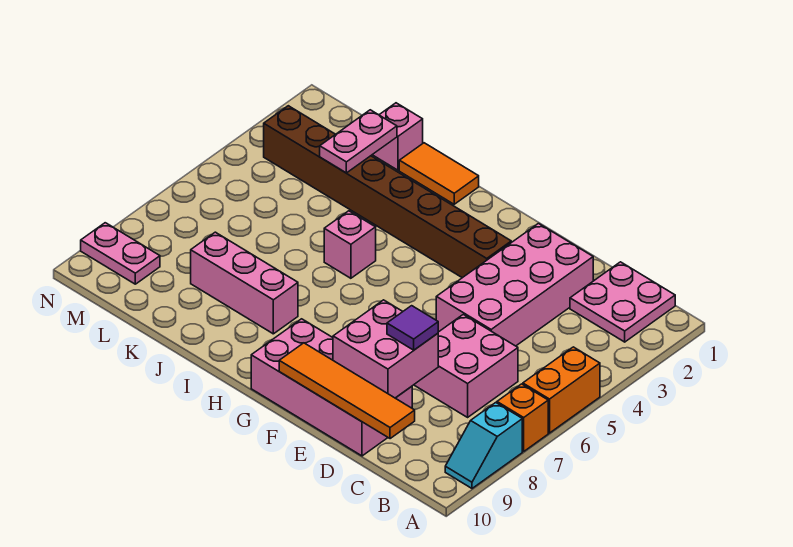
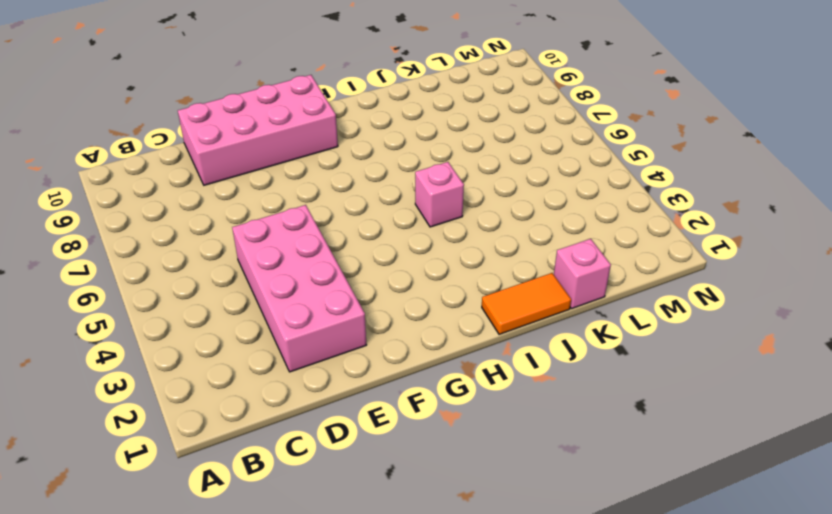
none -> orange brick A5:A6 level 1
none -> orange brick A7 level 1
none -> cyan slope A8:A9 level 1 top 8

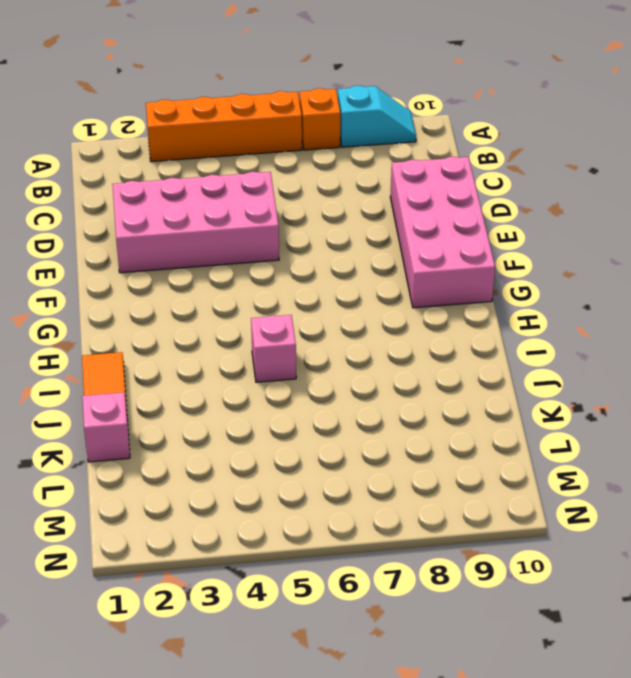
orange brick A3:A6 level 1 -> orange brick A5:A6 level 1
none -> pink plate B1:C2 level 1
none -> pink brick C6:D7 level 1
none -> brown brick F3:M3 level 1

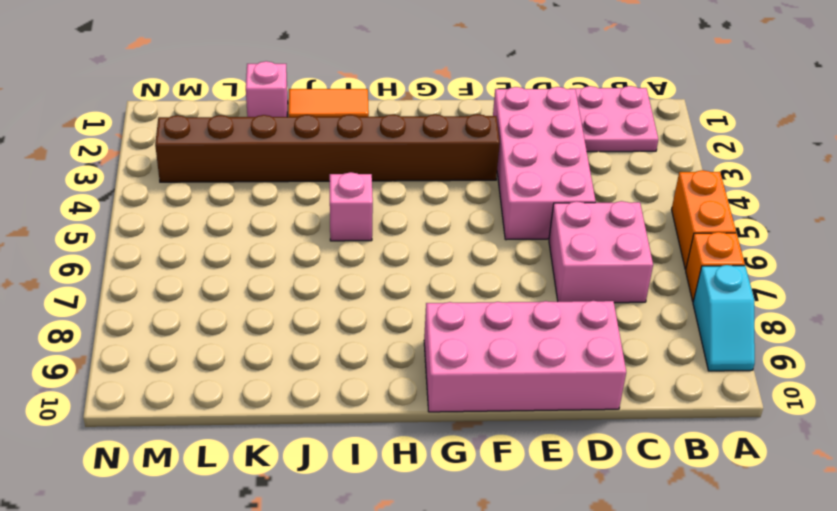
none -> pink brick I8:K8 level 1
none -> pink plate M9:N9 level 1
none -> orange tile C10:F10 level 2

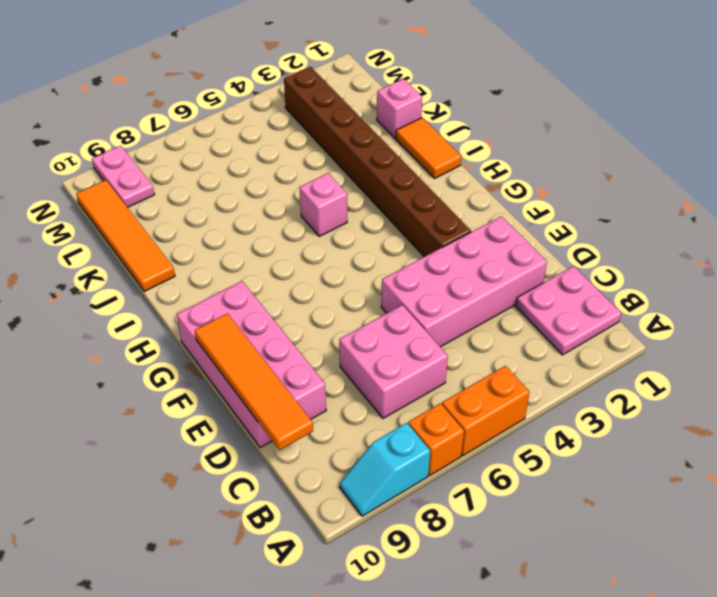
orange tile J10:M10 level 1 -> none
none -> pink brick I8:K8 level 1
none -> pink brick D8:E9 level 2
none -> pink plate K2:K3 level 2

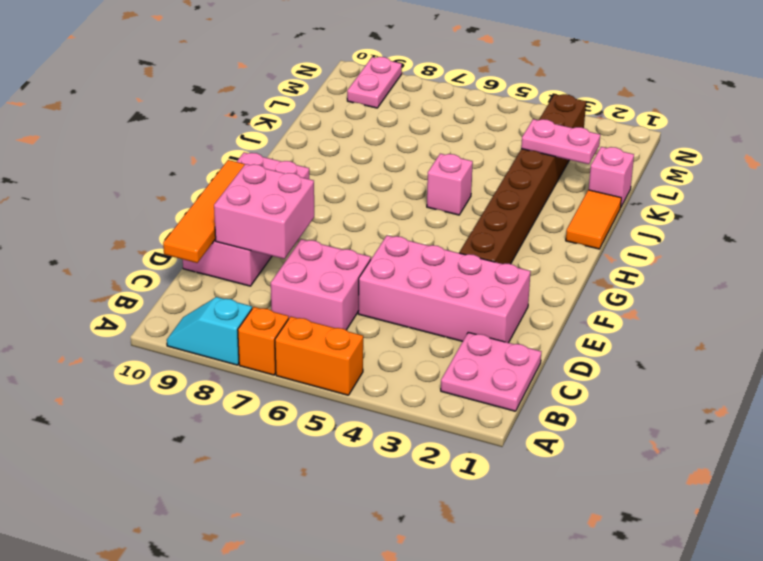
none -> pink brick I8:K8 level 1
none -> purple tile D8 level 3

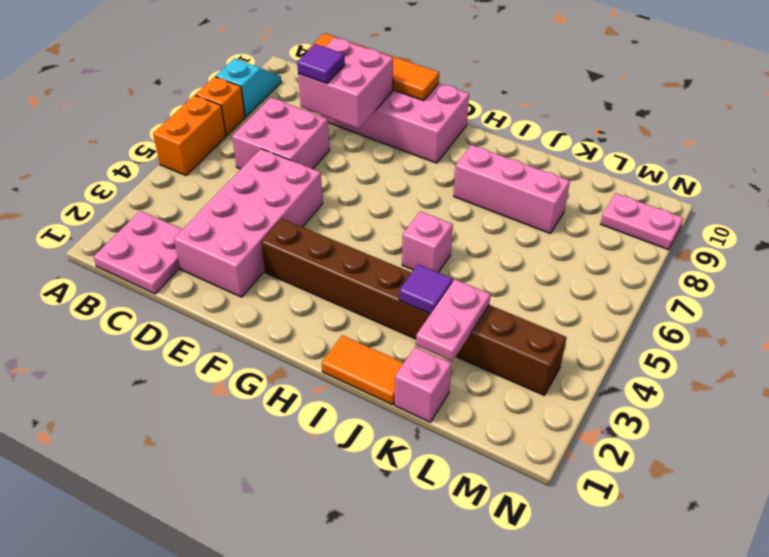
purple tile J3 level 2 -> none

